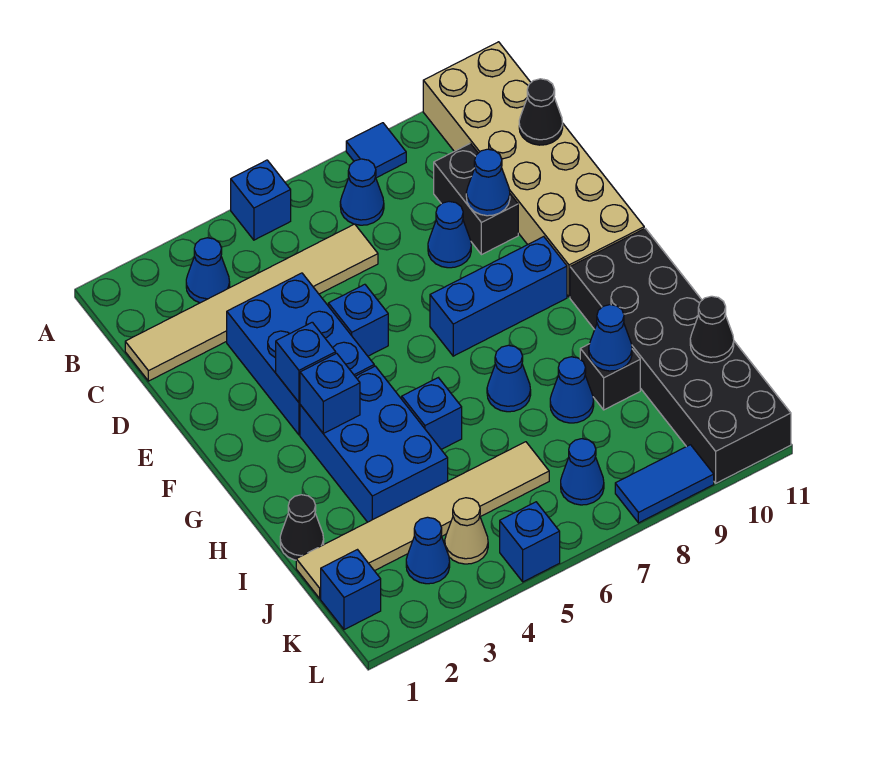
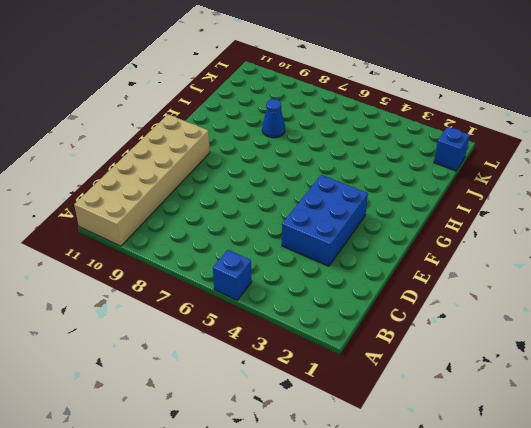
none -> blue tile A8 level 1
none -> blue cone B3 level 1
none -> blue cone B7 level 1
none -> tan tile C1:C6 level 1

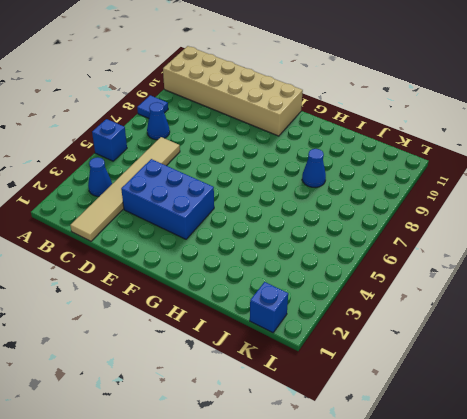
none -> black brick C9:D9 level 1
none -> blue cone D8 level 1
none -> blue brick E5 level 1
none -> blue brick F7:F9 level 1

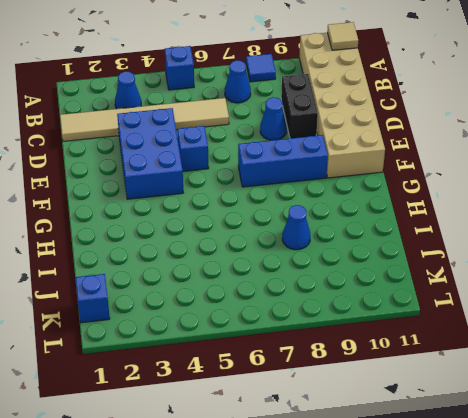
tan tile A11 level 2 -> none
none -> blue brick G3:I4 level 1
none -> black brick G10:L11 level 1
none -> blue brick H5 level 1
none -> blue cone H7 level 1

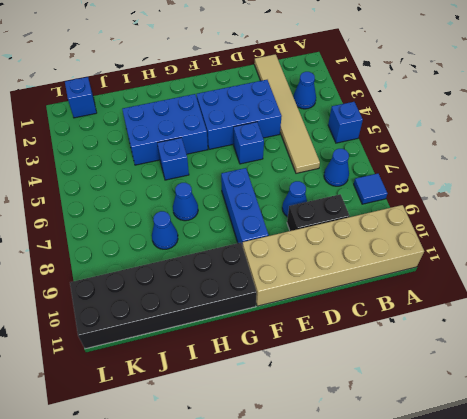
none -> black cone I1 level 1
none -> black brick I9 level 1
none -> tan tile J1:J6 level 1
none -> blue cone K3 level 1

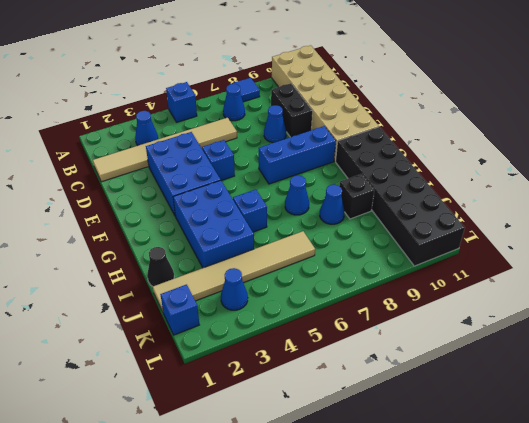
none -> tan cone K4 level 1
none -> blue cone K7 level 1
none -> blue brick L5 level 1
none -> blue tile L8:L9 level 1

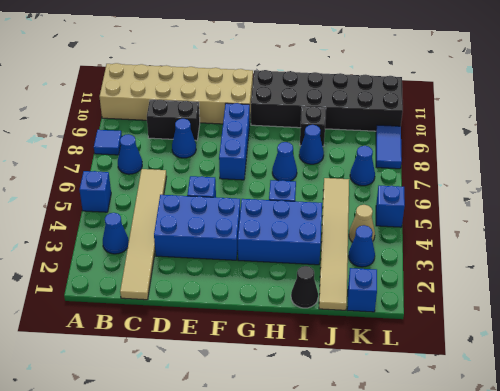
none -> black cone C11 level 2
none -> blue cone D9 level 2
none -> blue brick F3 level 2
none -> blue brick G3 level 2

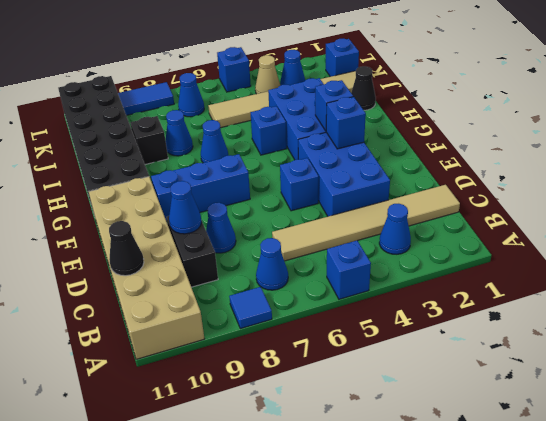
none -> blue cone I9 level 2
none -> black cone J11 level 2

